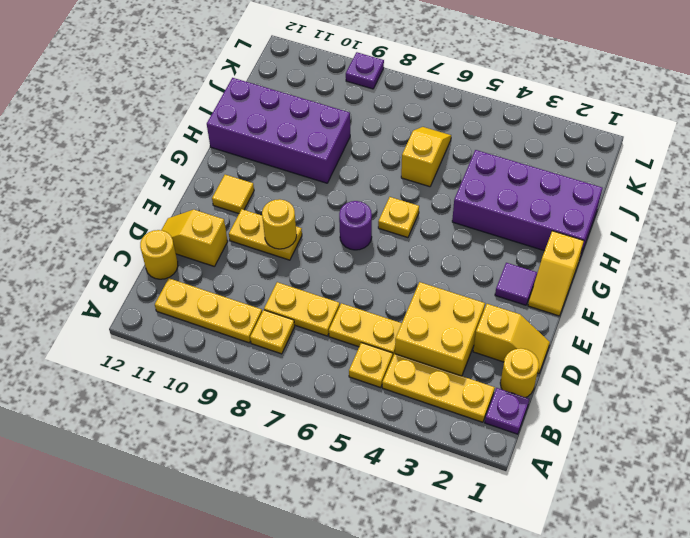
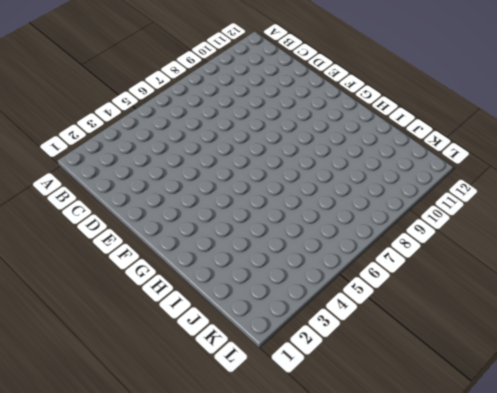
none -> purple plate B1 level 1
none -> yellow plate B2:B4 level 1
none -> yellow plate B5 level 1

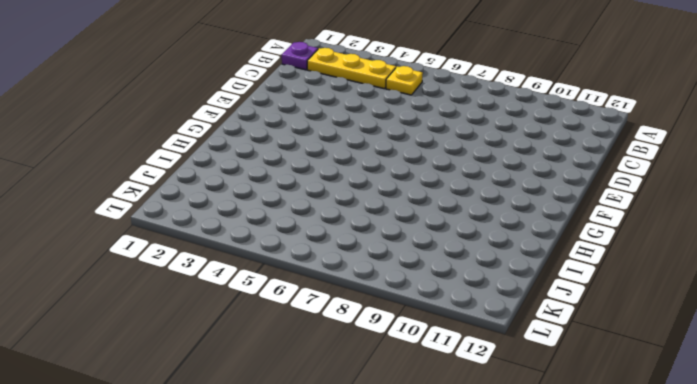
none -> yellow plate B8 level 1
none -> yellow plate B9:B11 level 1
none -> yellow round brick C1 level 1

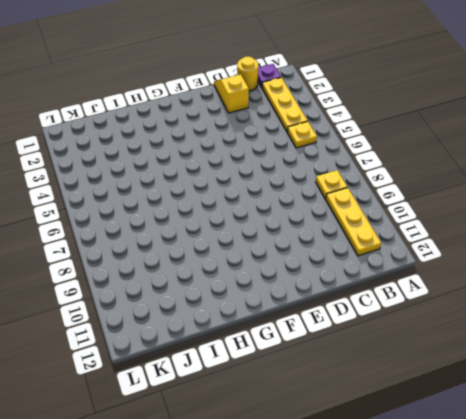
none -> yellow brick C3:D4 level 1
none -> yellow plate C5:C6 level 1
none -> yellow plate C7:C8 level 1

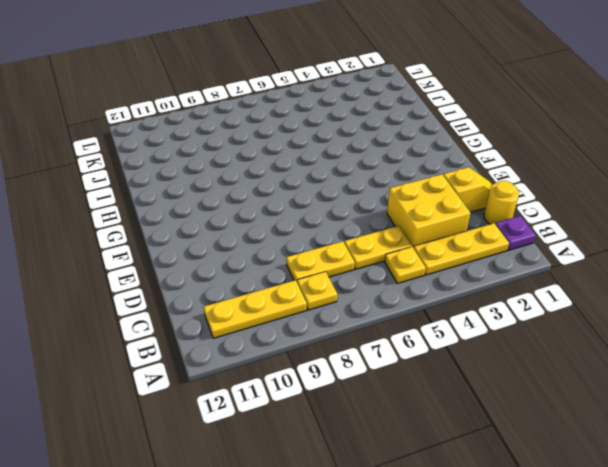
none -> yellow round brick C12 level 1
none -> yellow slope D11:D12 level 1 top 11
none -> yellow plate E9:E10 level 1

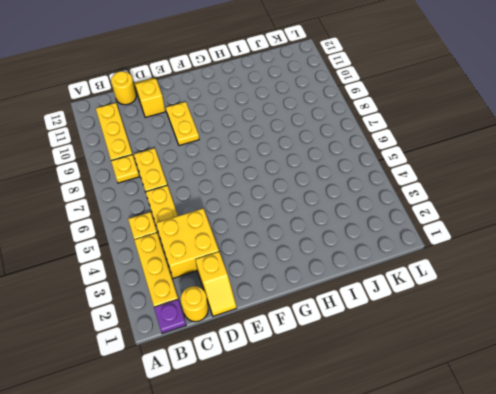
none -> yellow slope F1:G1 level 1 top G
none -> purple tile F2 level 1
none -> purple round brick F7 level 1

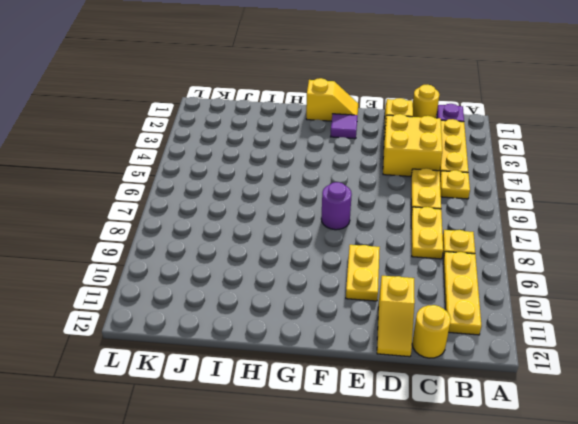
none -> yellow tile F11 level 1
none -> yellow plate G6 level 1
none -> purple brick H1:I4 level 1

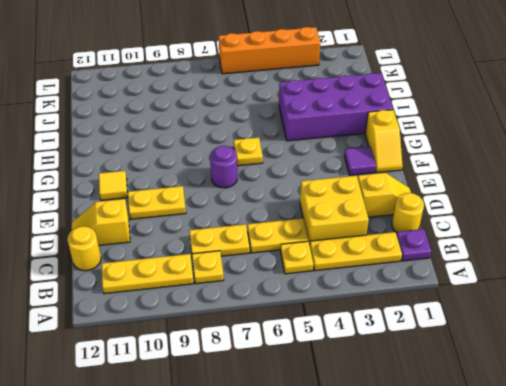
orange brick L3:L6 level 1 -> none
none -> purple brick H9:I12 level 1
none -> yellow slope I6:J6 level 1 top I
none -> purple plate L9 level 1

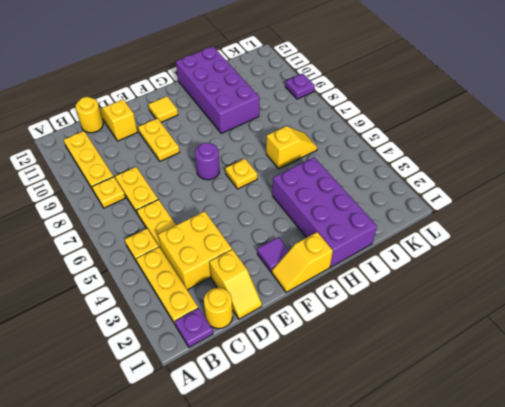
none -> yellow round brick E9 level 2

